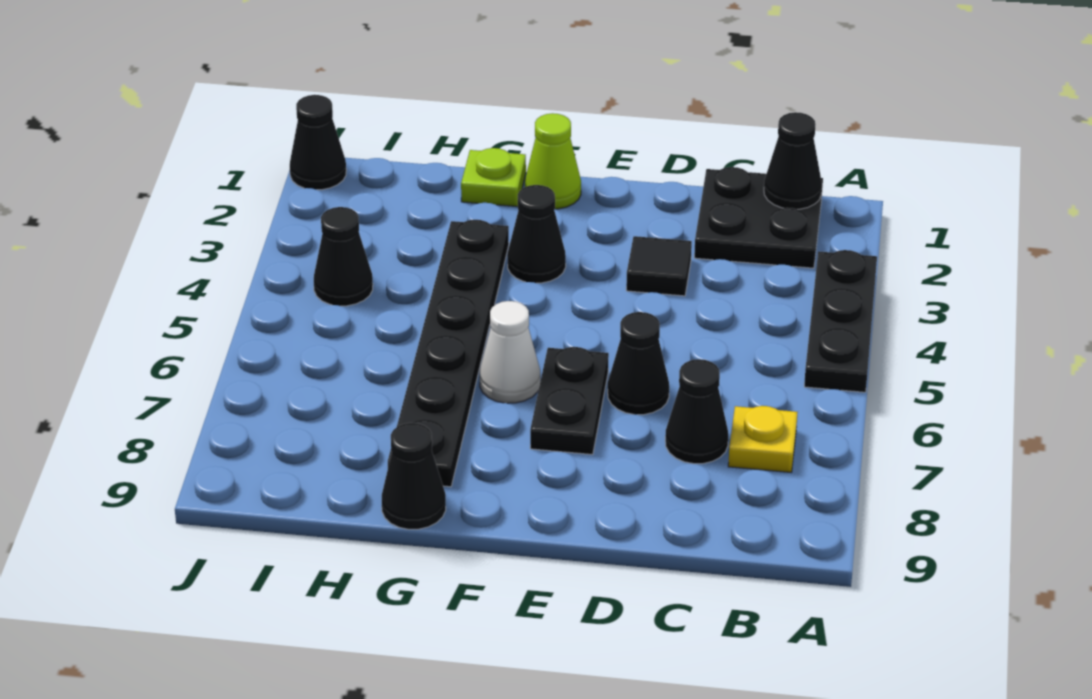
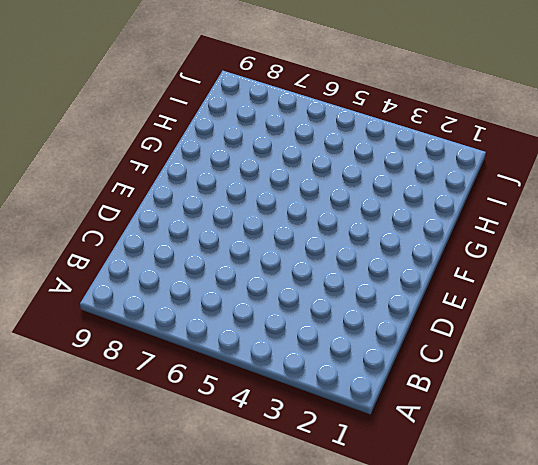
none -> black plate A3:A5 level 1
none -> black plate B1:C2 level 1
none -> yellow plate B7 level 1

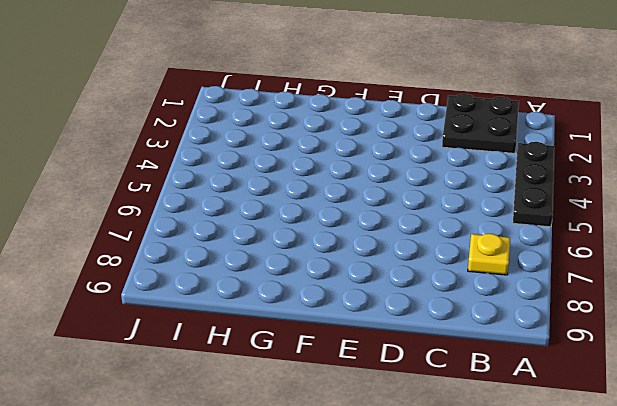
none -> black cone C7 level 1
none -> black tile D3 level 1
none -> black cone D6 level 1

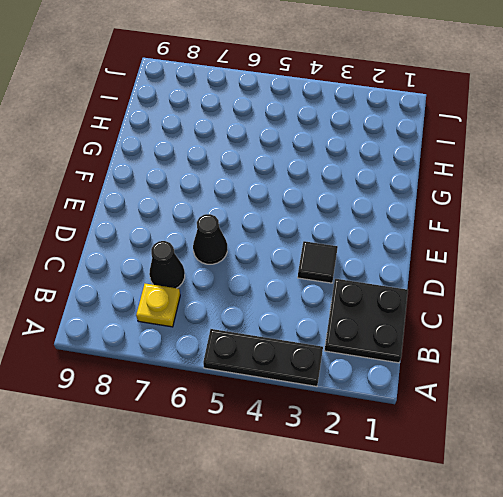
none -> black plate E6:E7 level 1
none -> lime cone F1 level 1
none -> black cone F3 level 1

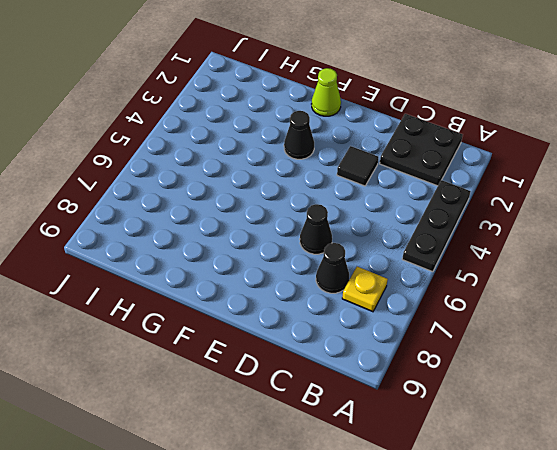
none -> black plate E6:E7 level 1
none -> white cone F6 level 1
none -> lime plate G1 level 1

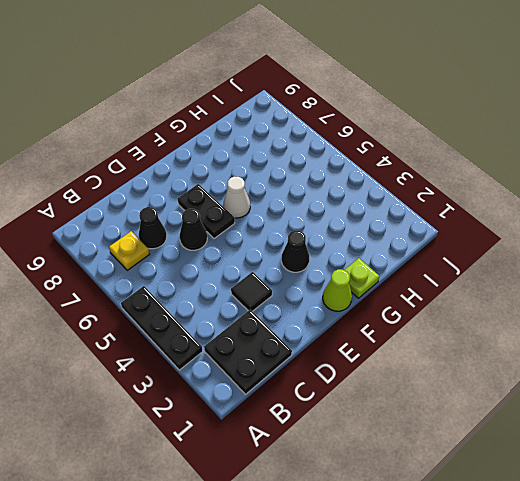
none -> black plate G3:G8 level 1
none -> black cone G9 level 1
none -> black cone I4 level 1

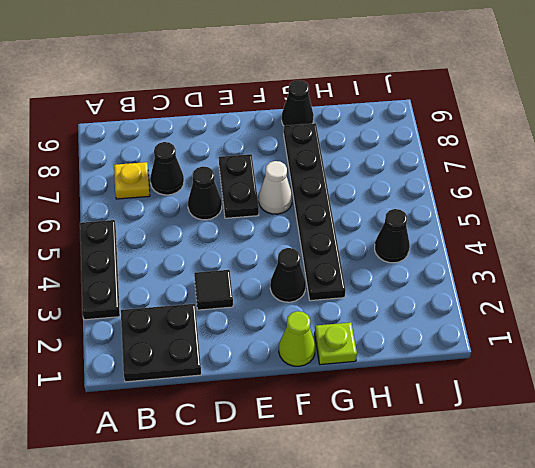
none -> black cone J1 level 1
none -> black cone B1 level 2

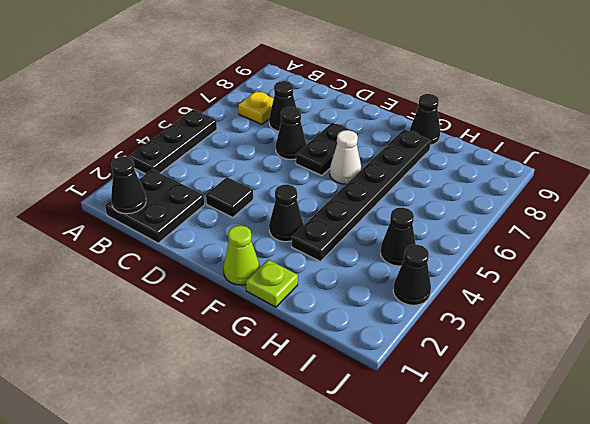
black cone J3 level 1 -> black cone J1 level 1

